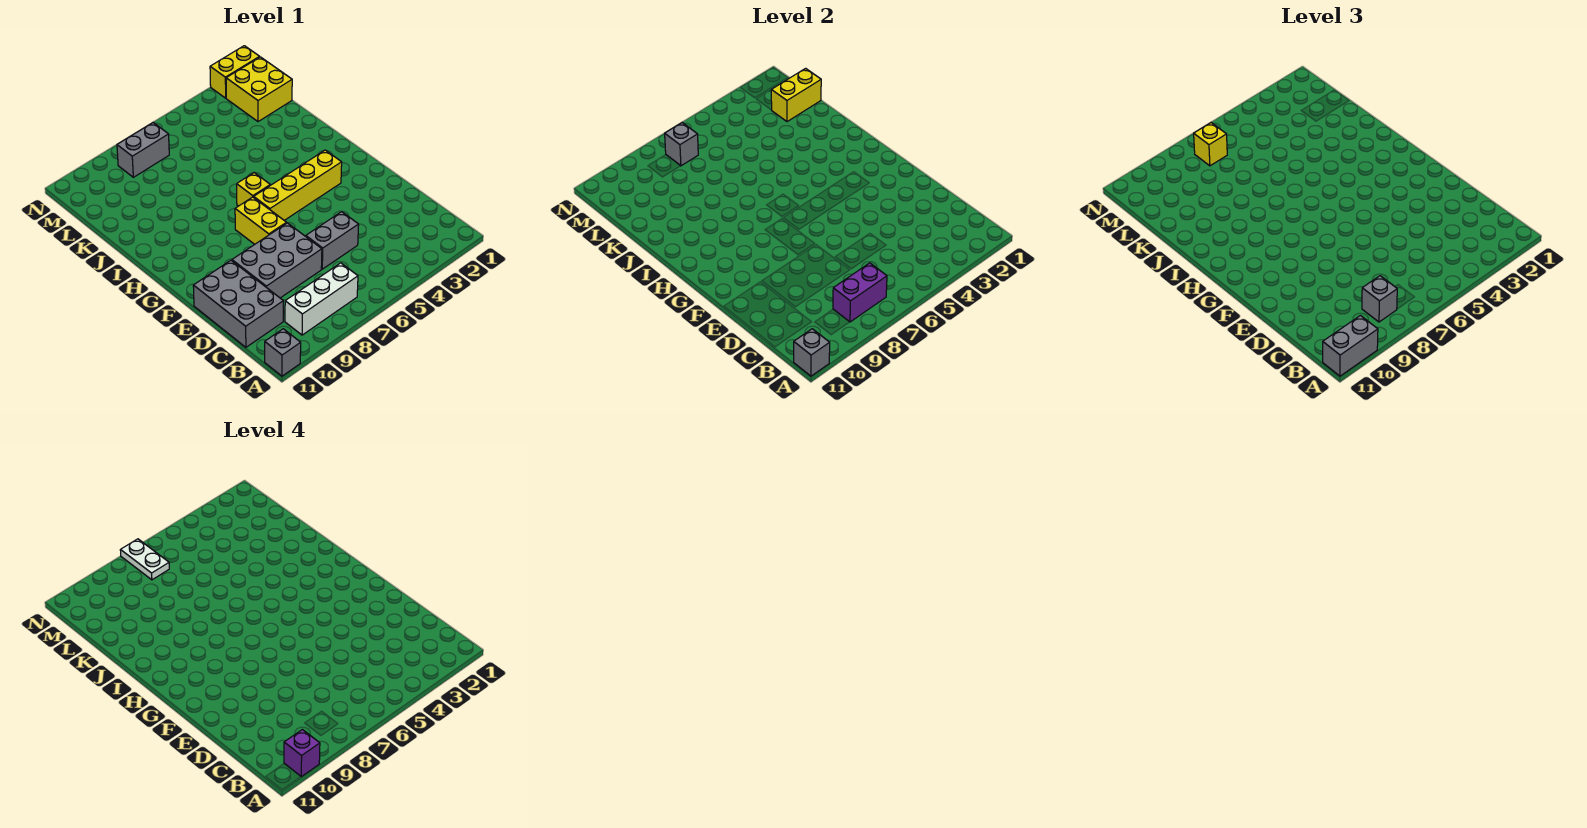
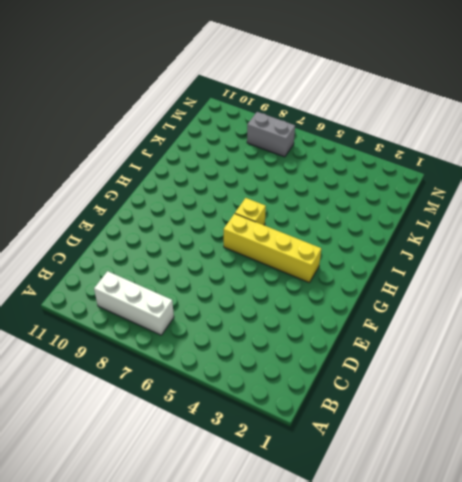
none -> grey brick A11 level 1
none -> grey brick C10:E11 level 1
none -> grey brick D5:D6 level 1

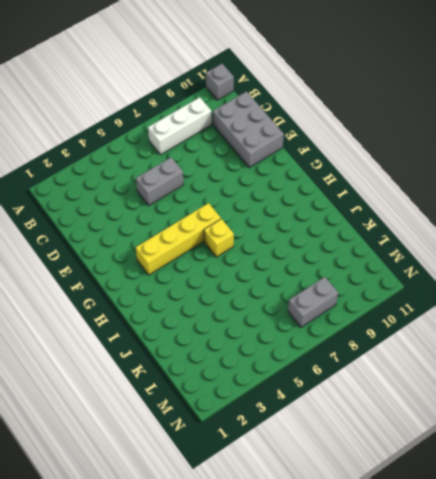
none -> grey brick D7:E9 level 1
none -> yellow brick F7:G7 level 1
none -> yellow brick L1:M2 level 1

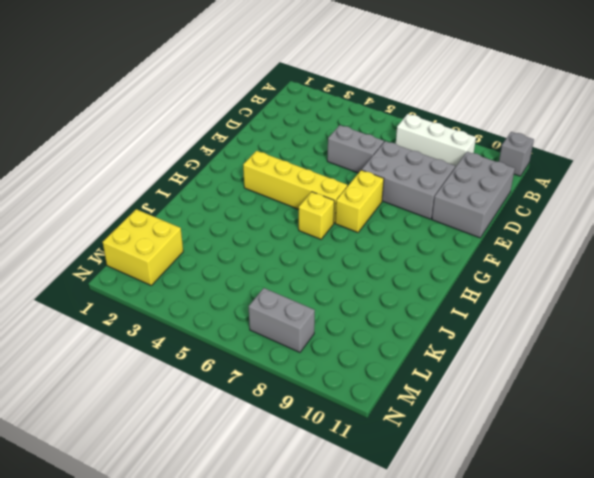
none -> yellow brick N1:N2 level 1
none -> grey brick A11 level 2
none -> purple brick B7:B8 level 2

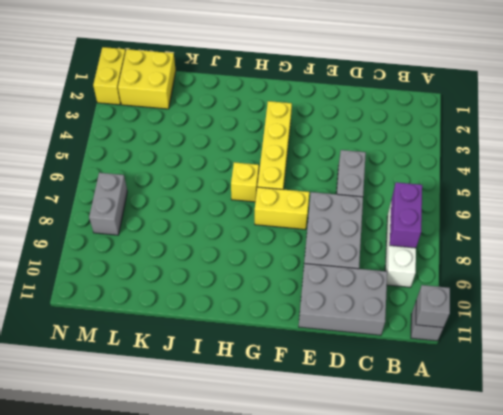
none -> yellow brick L1:L2 level 2
none -> grey brick M7 level 2
none -> grey brick A10:A11 level 3

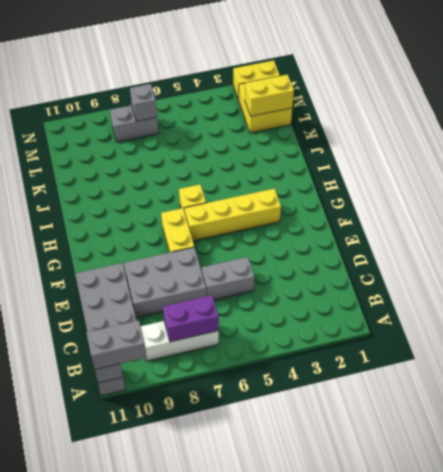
none -> grey brick B8 level 3
none -> yellow brick M7 level 3
none -> purple brick A10 level 4

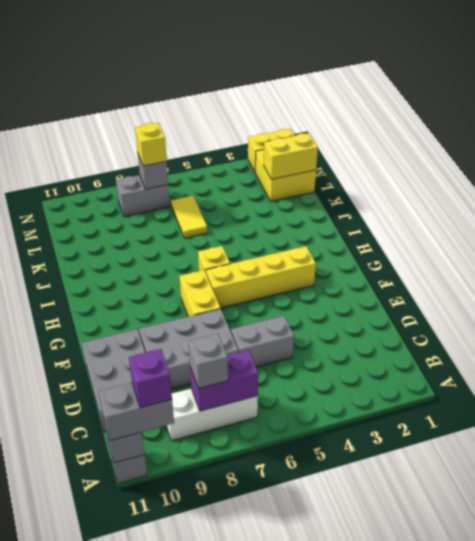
yellow tile K6:L6 level 1 -> none
none -> white plate M7:N7 level 4

